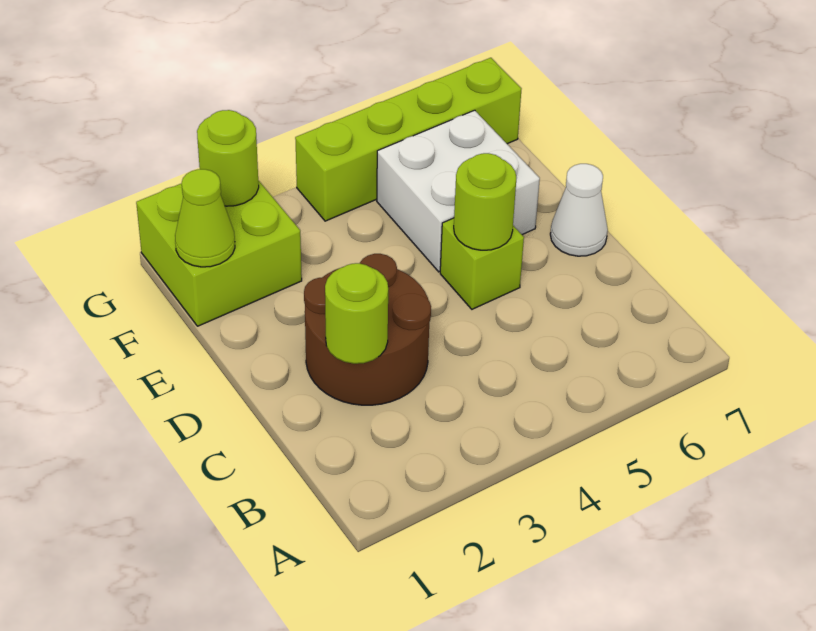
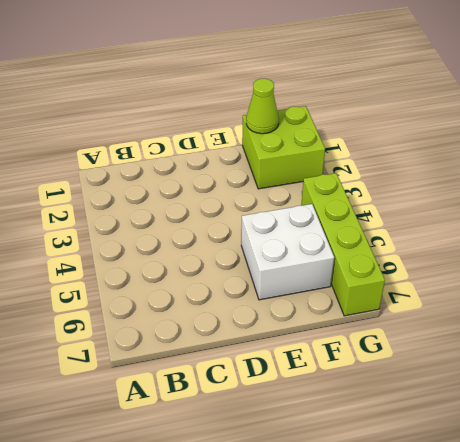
none -> brown round brick C2:D3 level 1
none -> lime brick D5 level 1

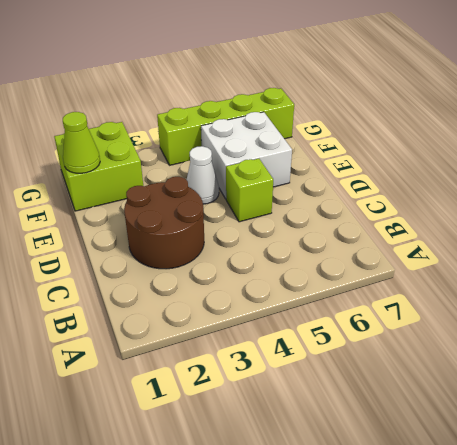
white cone E4 level 1 -> white cone D7 level 1
none -> lime round brick C2 level 2
none -> lime round brick D5 level 2

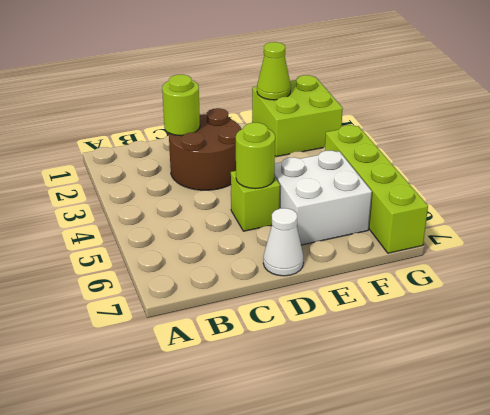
none -> lime round brick G2 level 2

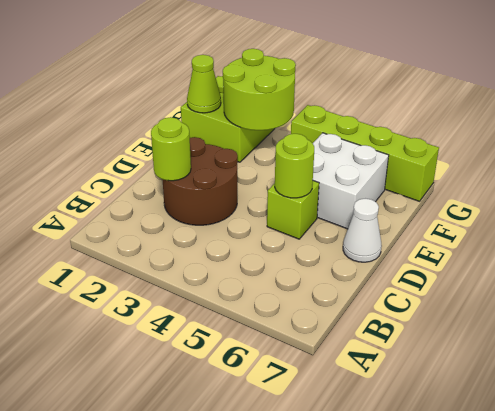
lime round brick F2:G3 level 2 -> lime round brick G2 level 2

